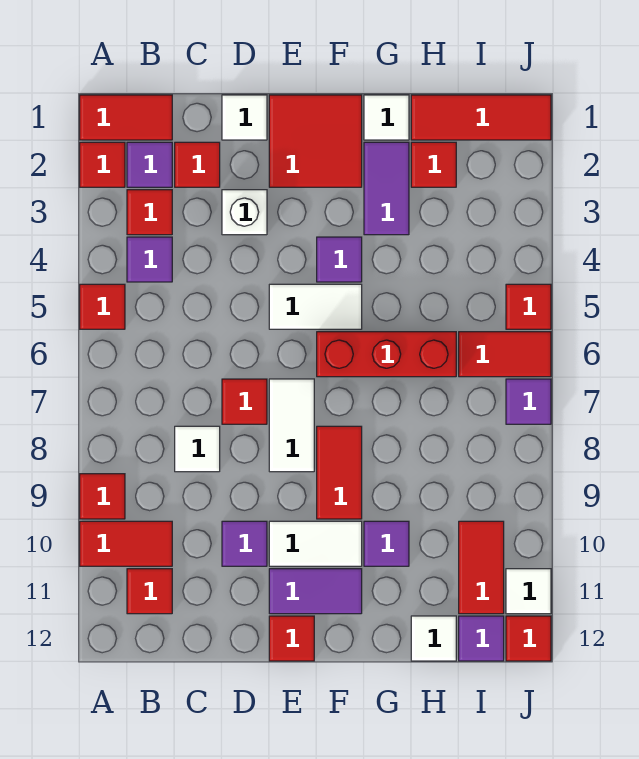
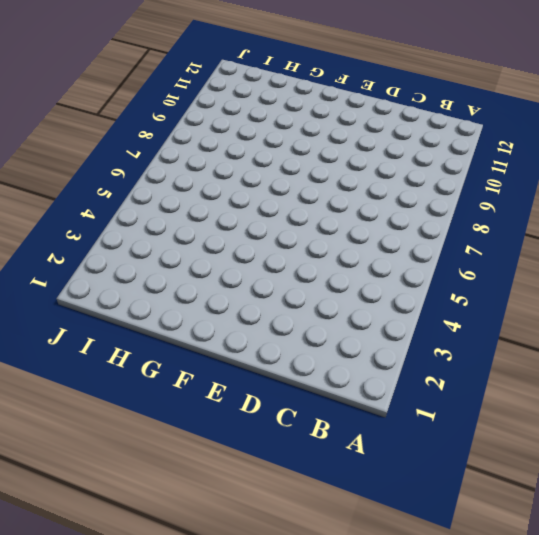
none -> red tile A1:B1 level 1
none -> red tile A2 level 1
none -> red tile A5 level 1
none -> red tile A9 level 1

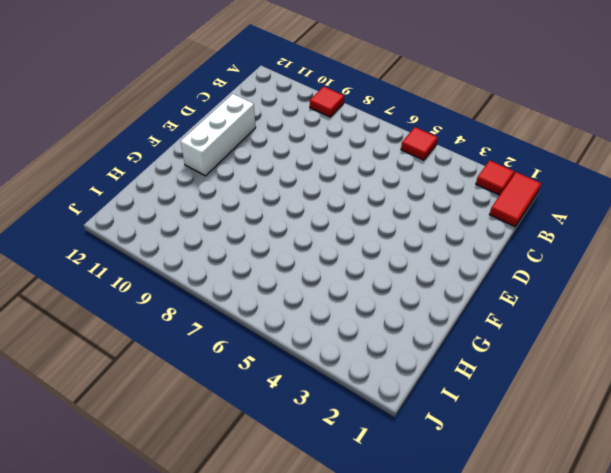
white brick D11:F11 level 1 -> purple tile E11:F11 level 1
none -> red tile A10:B10 level 1
none -> purple tile B2 level 1
none -> red tile B3 level 1
none -> purple tile B4 level 1

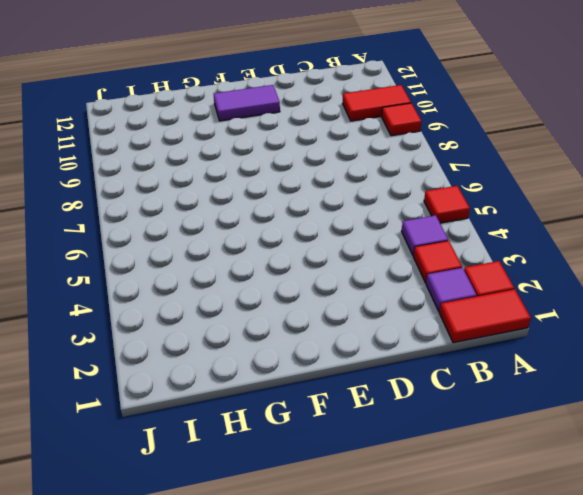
none -> red tile B11 level 1
none -> red tile C2 level 1
none -> white tile C8 level 1
none -> white tile D1 level 1

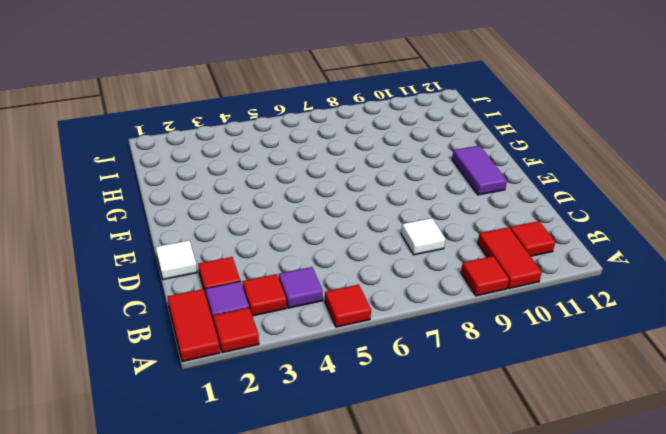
none -> white brick D3 level 1
none -> red tile D7 level 1
none -> purple tile D10 level 1
none -> red tile E1:F2 level 1

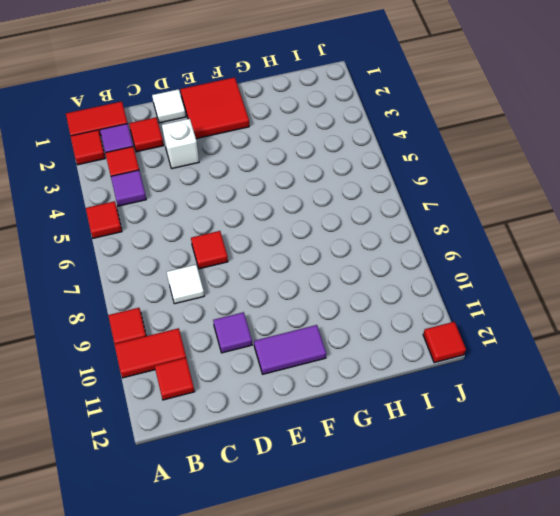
none -> white tile E5:F5 level 1
none -> white tile E7:E8 level 1
none -> white tile E10:F10 level 1
none -> red tile E12 level 1

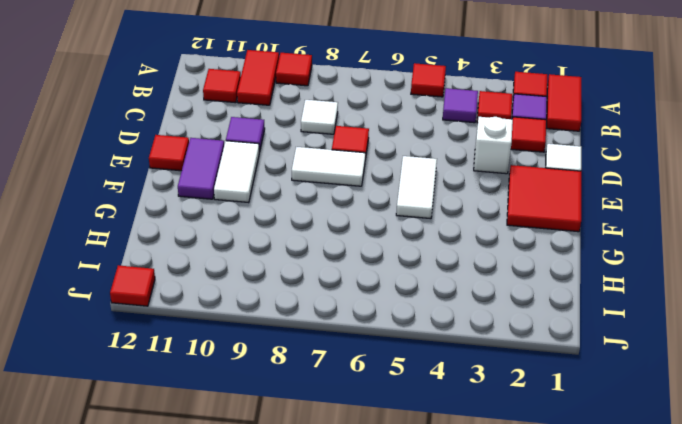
none -> purple tile F4 level 1
none -> red brick F6:H6 level 1
none -> red tile F8:F9 level 1
none -> white tile G1 level 1

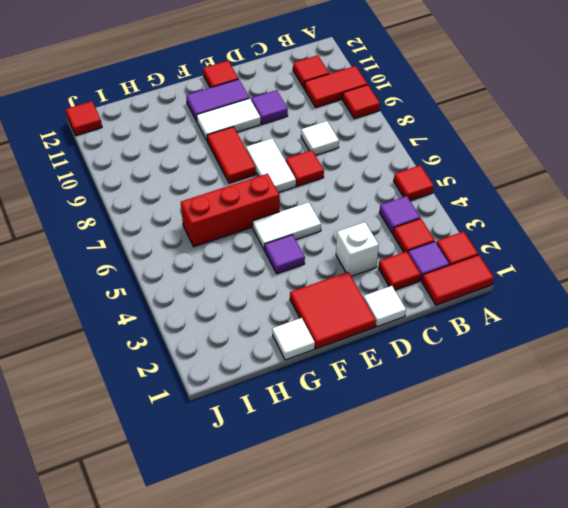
none -> purple tile G2:G3 level 1
none -> purple tile G10 level 1
none -> red tile H1:J1 level 1
none -> red tile H2 level 1

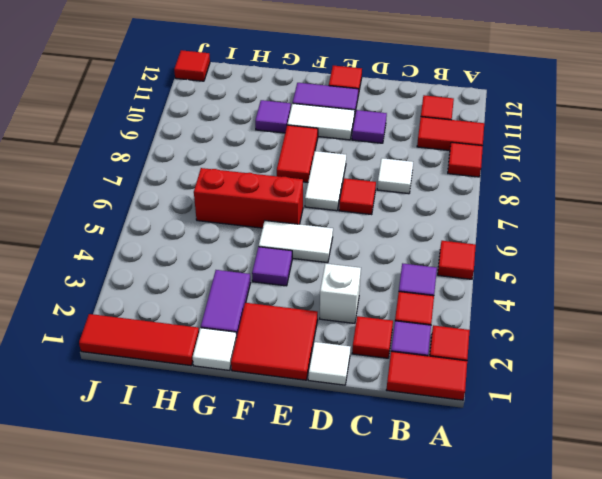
none -> red tile H2 level 1
none -> white tile H12 level 1
none -> red tile I6:J6 level 1
none -> red tile I10:I11 level 1

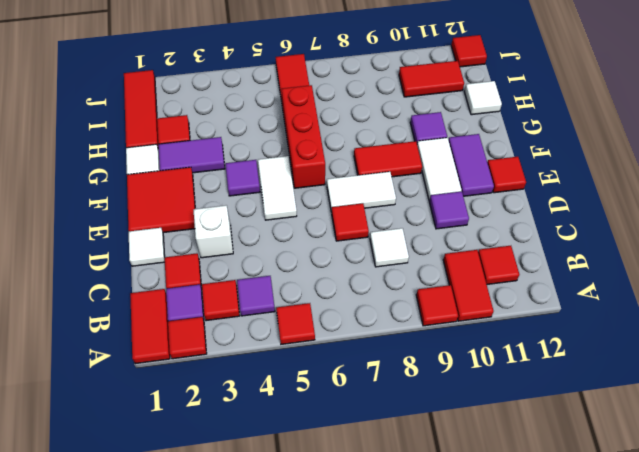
none -> purple tile I12 level 1
none -> red tile J5 level 1
none -> purple tile J7 level 1
none -> white tile J11 level 1

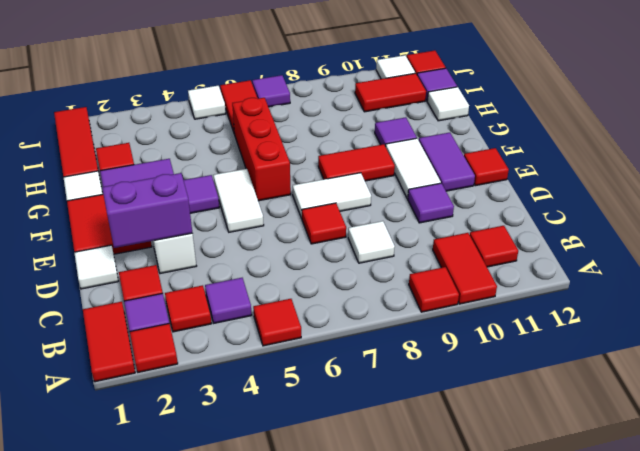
purple brick D2:D3 level 2 -> none
white tile J5 level 1 -> red tile J5 level 1

